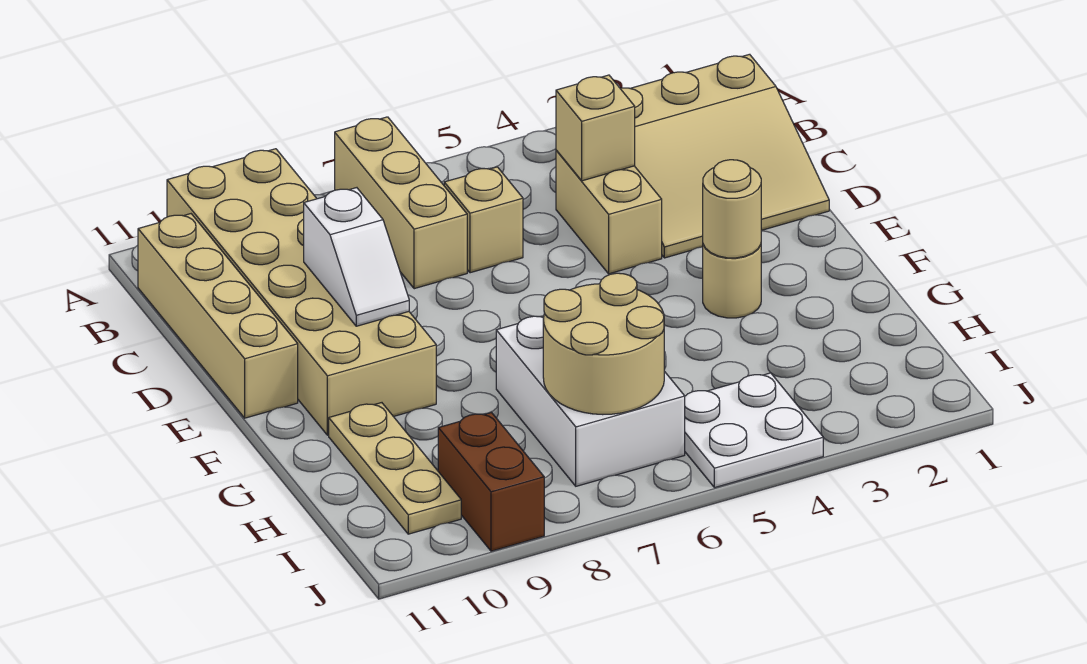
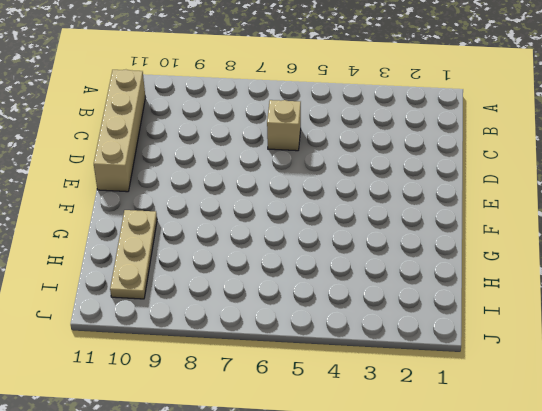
none -> tan brick A7:C7 level 1
none -> tan brick A9:F10 level 1
none -> tan slope B1:D3 level 1 top B

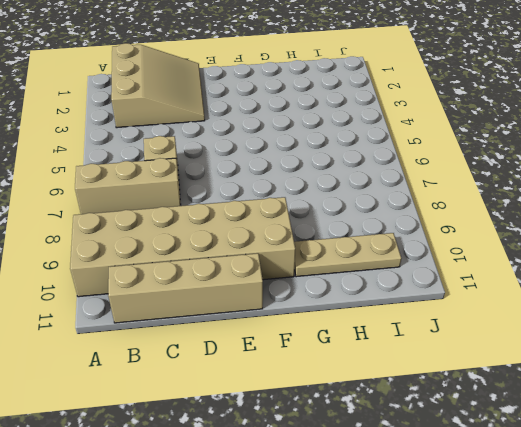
none -> tan brick C4:D4 level 1
none -> tan round brick F3 level 1
none -> white brick G6:I7 level 1

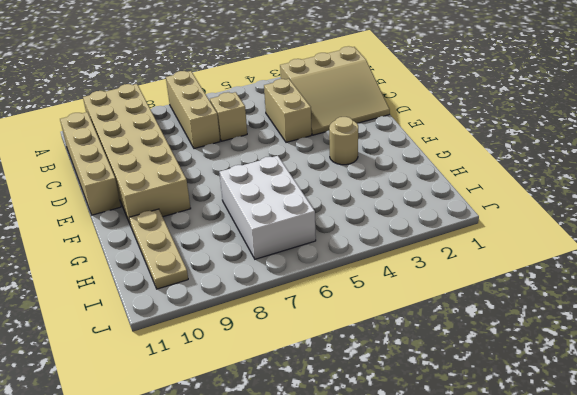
none -> white plate I4:J5 level 1
none -> brown brick I9:J9 level 1
none -> tan brick C4 level 2

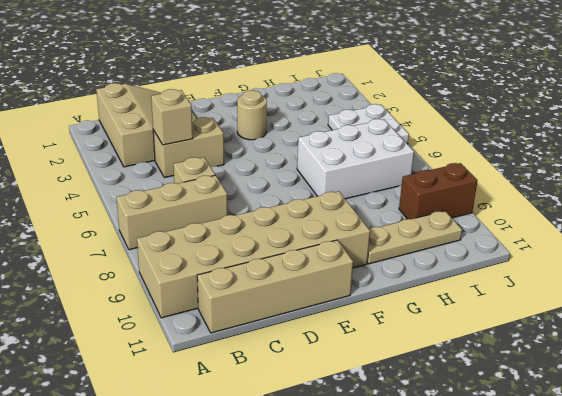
none -> white slope D9:E9 level 2 top D
none -> tan round brick F3 level 2
none -> tan round brick H6:I7 level 2

